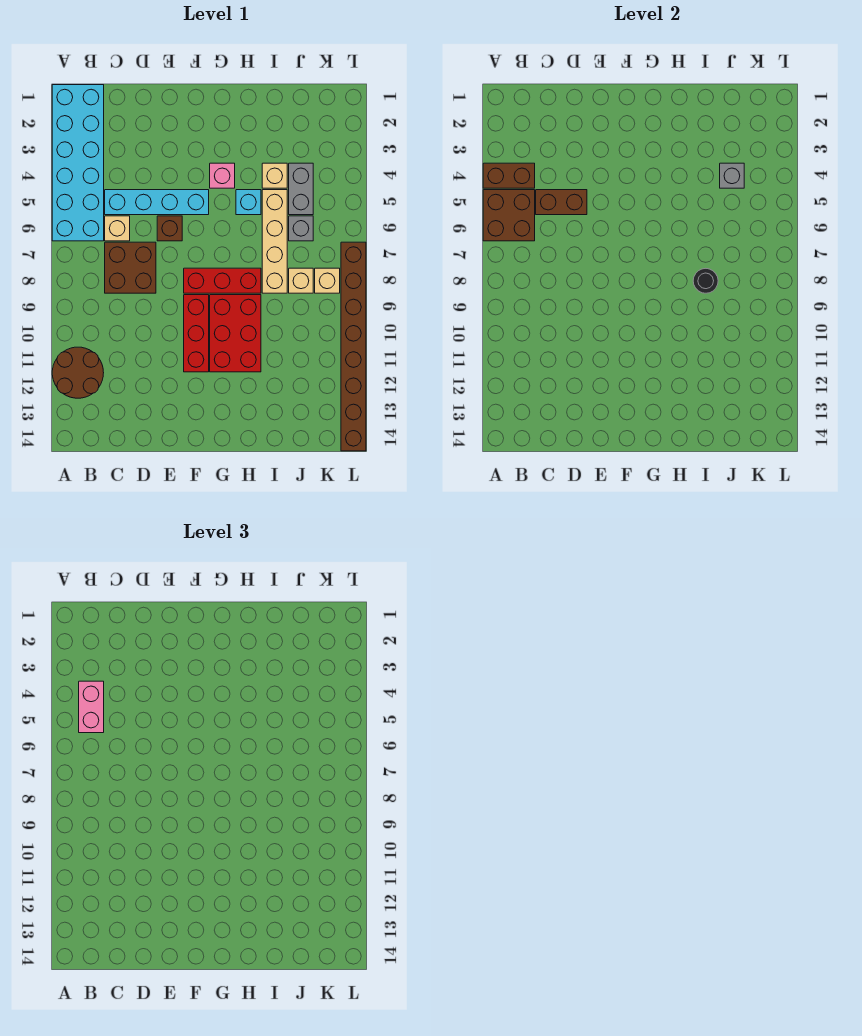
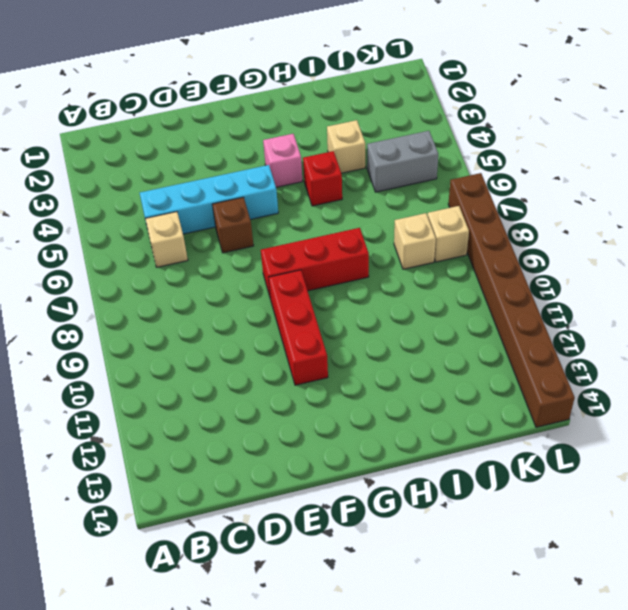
red brick H5 level 1 -> cyan brick H5 level 1
grey brick J5:K5 level 1 -> grey brick J4:J5 level 1
none -> cyan brick A1:B6 level 1
none -> brown round brick A11:B12 level 1
none -> brown brick C7:D8 level 1

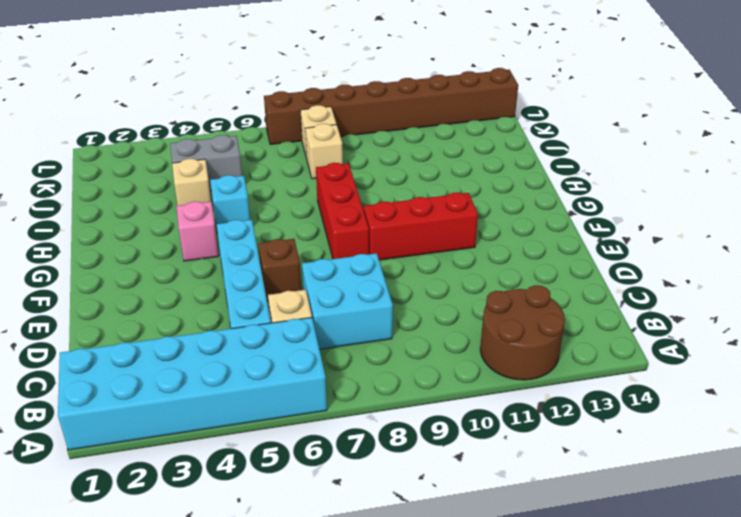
cyan brick C7:D8 level 1 -> brown brick C7:D8 level 1
none -> red brick G9:H11 level 1
none -> tan brick I5:I8 level 1
none -> grey brick J6 level 1

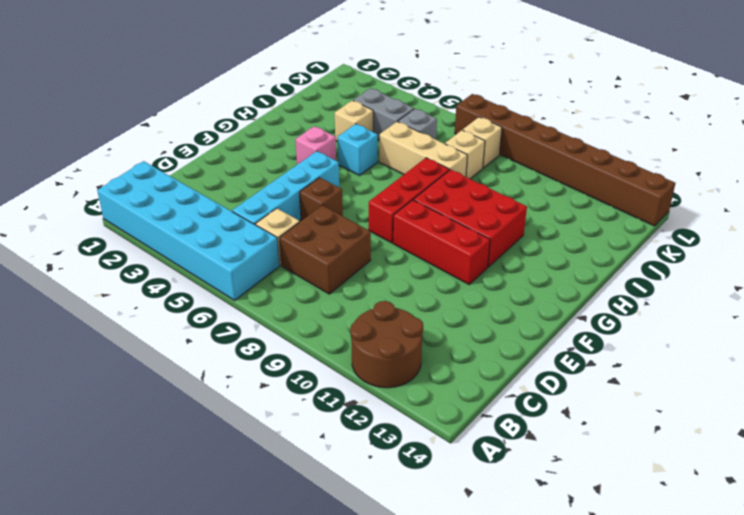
tan brick I6:I8 level 1 -> tan brick I5:I8 level 1
none -> brown brick A4:B4 level 2
none -> brown brick A5:B6 level 2
none -> brown brick C5:D5 level 2

